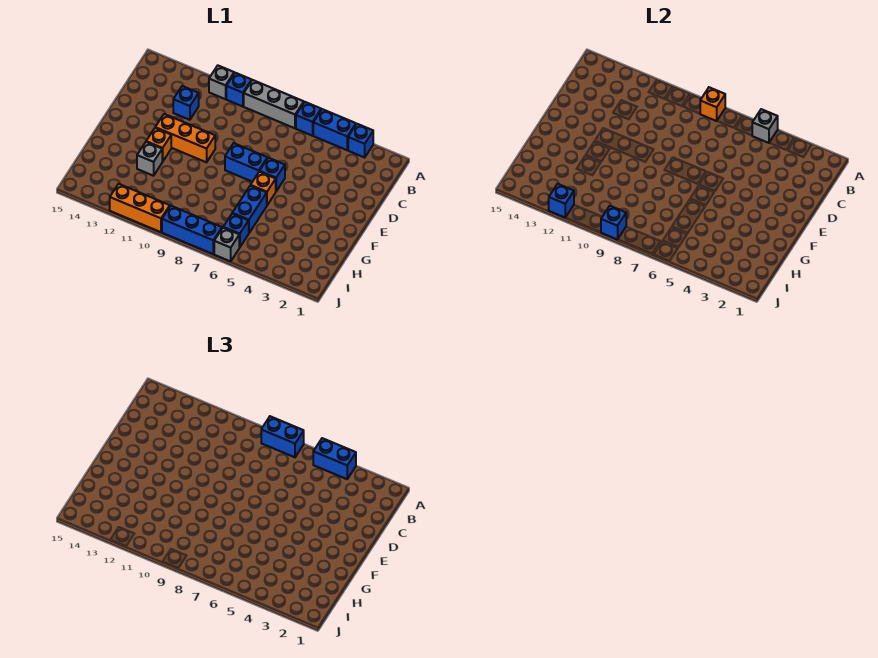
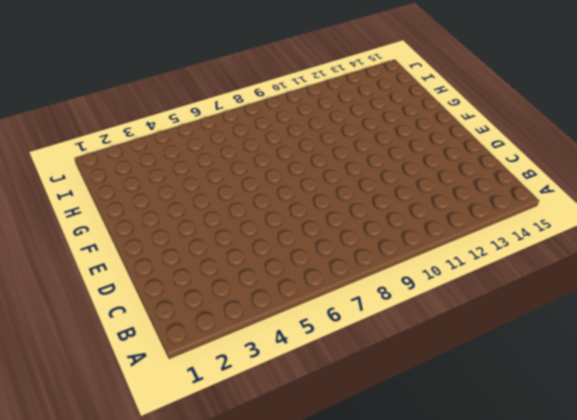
none -> blue brick A3 level 1
none -> blue brick A4:A5 level 1
none -> blue brick A6 level 1

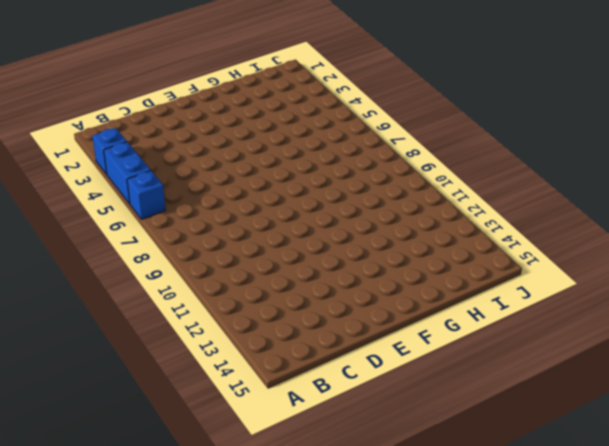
none -> grey brick A7:A9 level 1
none -> blue brick A10 level 1
none -> grey brick A11 level 1

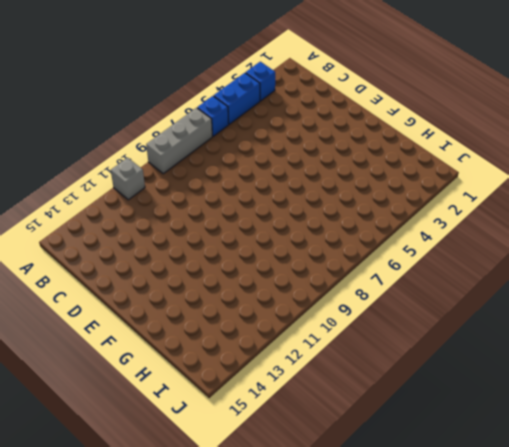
none -> blue brick A10 level 1
none -> blue brick C12 level 1
none -> blue brick E6 level 1

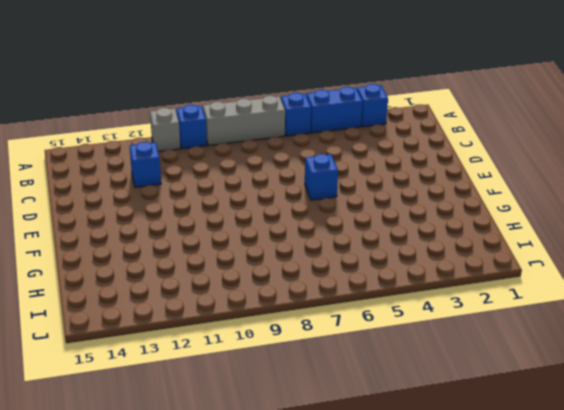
none -> blue brick E7:E8 level 1
none -> orange brick E10:E12 level 1
none -> orange brick F6 level 1

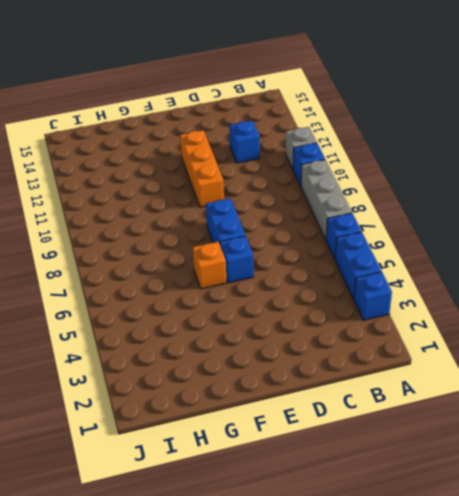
none -> orange brick F12 level 1
none -> blue brick G6:H6 level 1
none -> grey brick G12 level 1

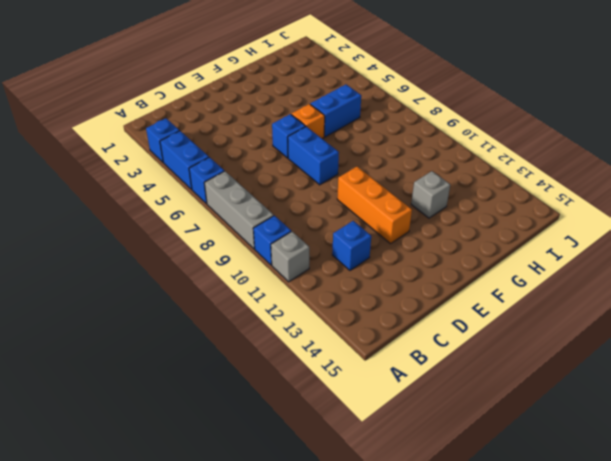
none -> orange brick F12 level 1
none -> blue brick I6 level 1
none -> grey brick J6 level 1

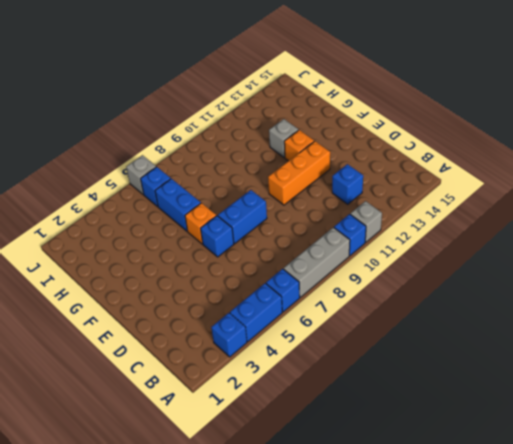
none -> blue brick J7:J9 level 1
none -> orange brick J10:J12 level 1
none -> grey brick A5 level 2

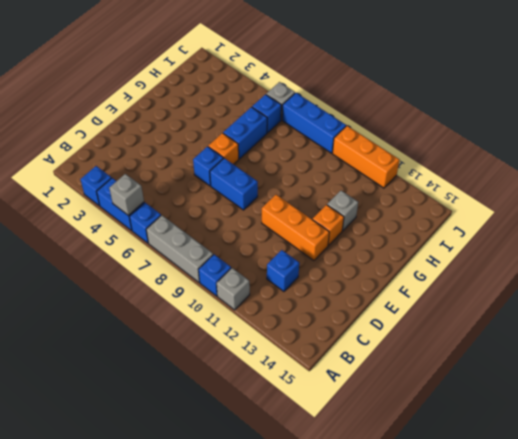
none -> orange brick A8 level 2
none -> blue brick J9 level 2
none -> blue brick J12 level 2

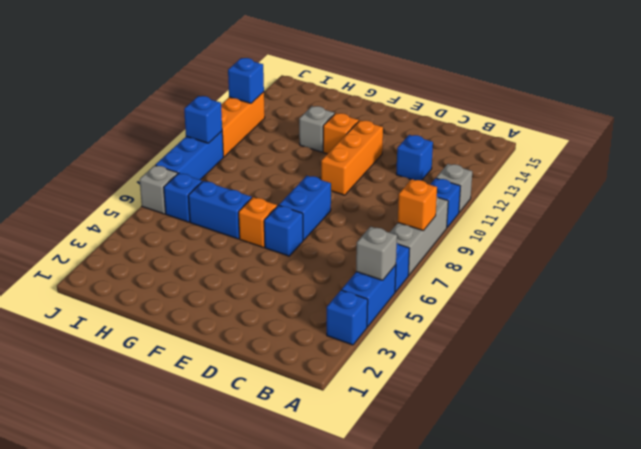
none -> blue brick A4:A5 level 3
none -> blue brick A7:A8 level 3

